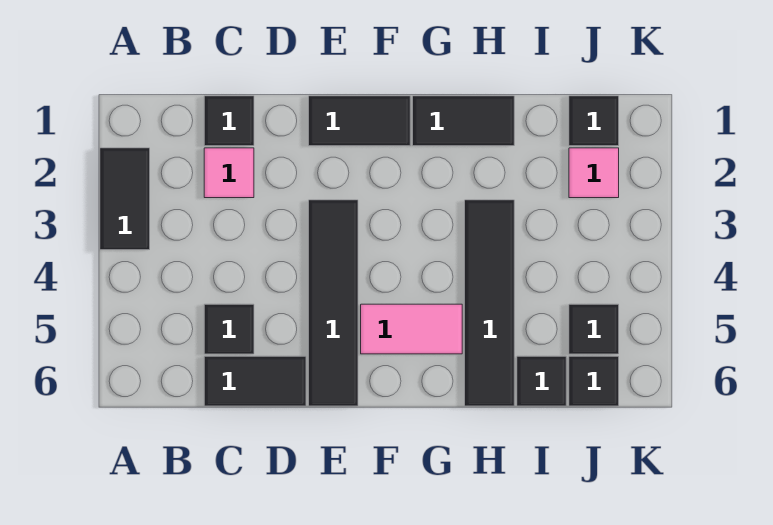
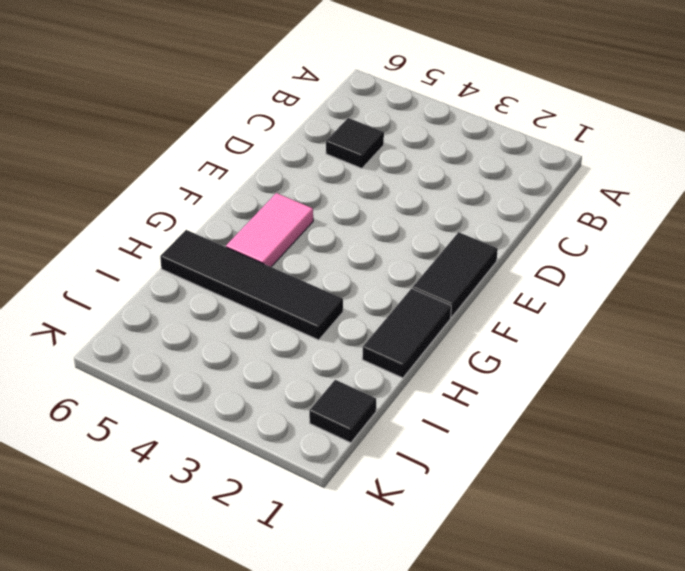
none -> black tile A2:A3 level 1
none -> black tile C1 level 1
none -> pink tile C2 level 1

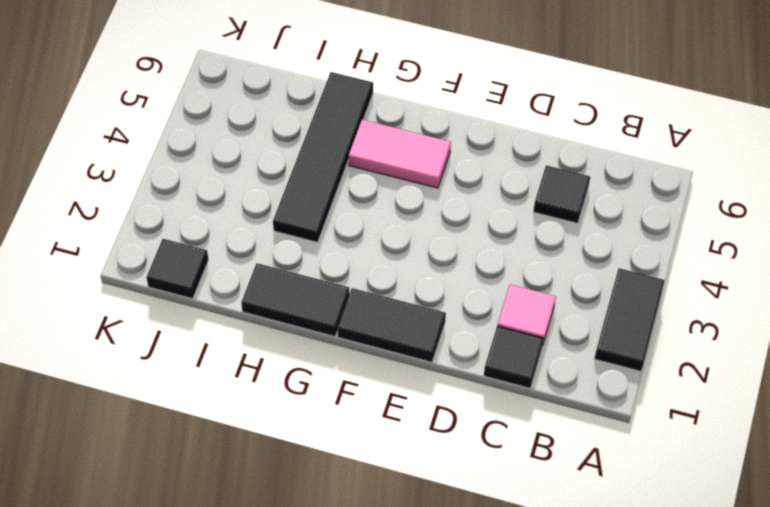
none -> black tile C6:D6 level 1
none -> black tile E3:E6 level 1
none -> black tile I6 level 1

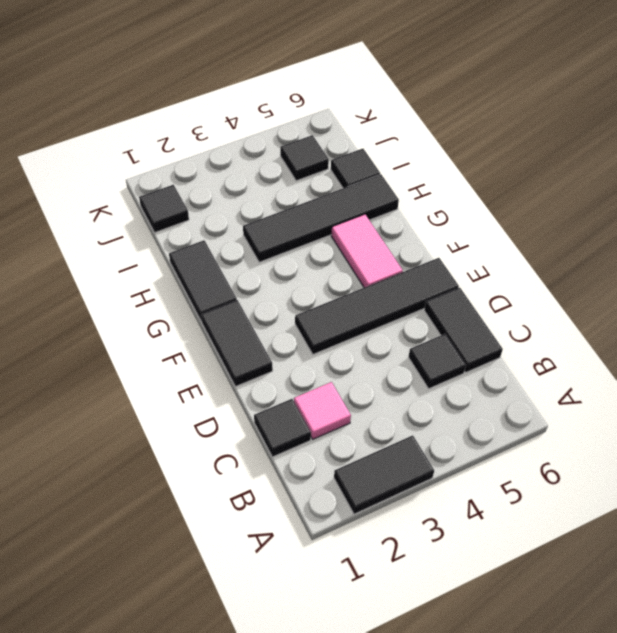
none -> pink tile J2 level 1
none -> black tile J6 level 1

